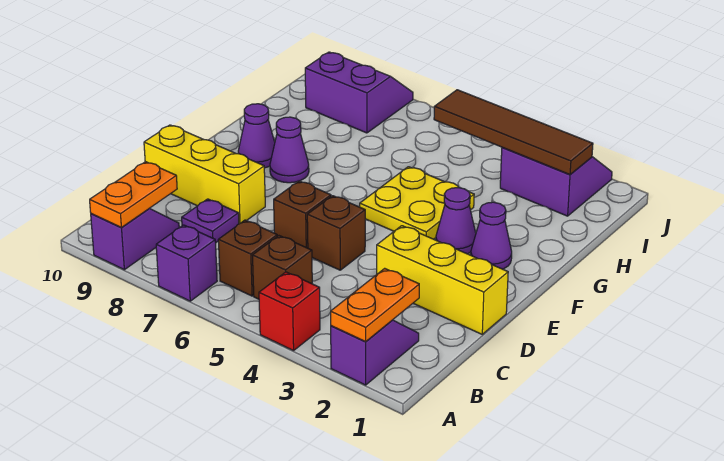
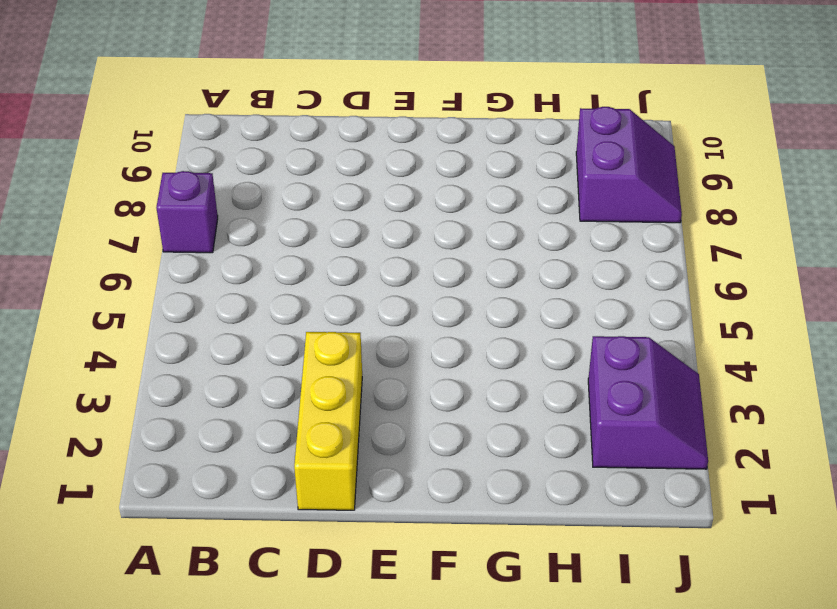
none -> purple slope A2:B2 level 1 top A
none -> red brick A4 level 1
none -> purple slope A9:B9 level 1 top A

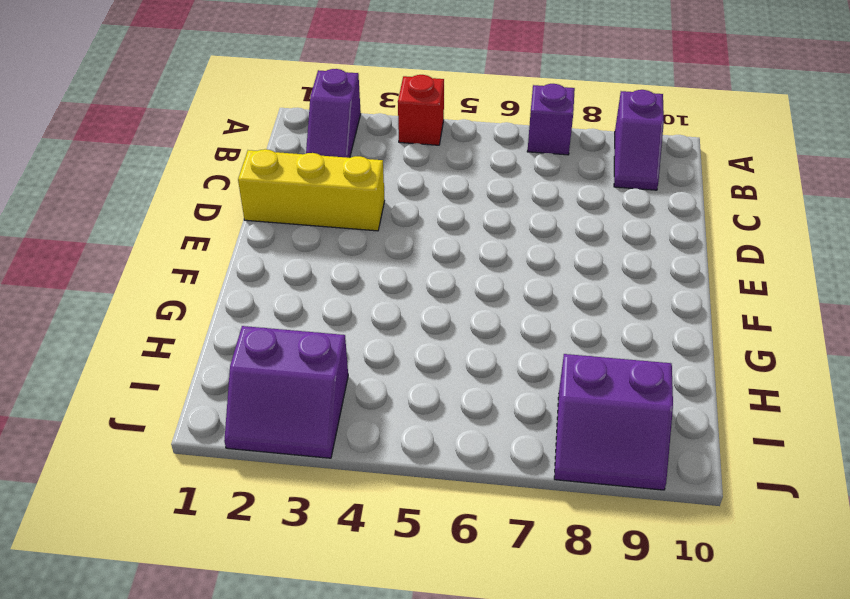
none -> brown brick B5 level 1
none -> brown brick B6 level 1
none -> purple plate C8 level 1

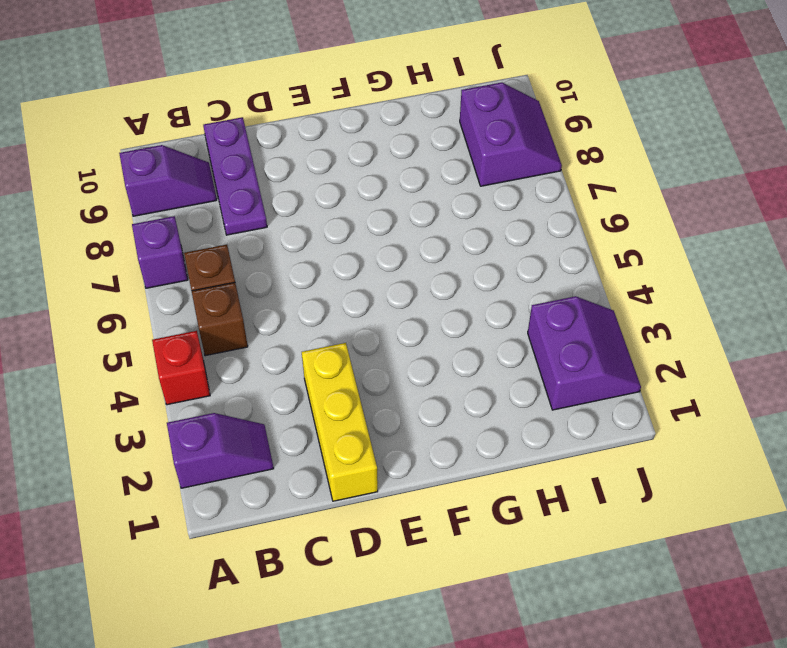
purple plate C8:C10 level 1 -> purple plate C8 level 1
none -> brown brick D5 level 1
none -> brown brick D6 level 1
none -> yellow brick D8:D10 level 1

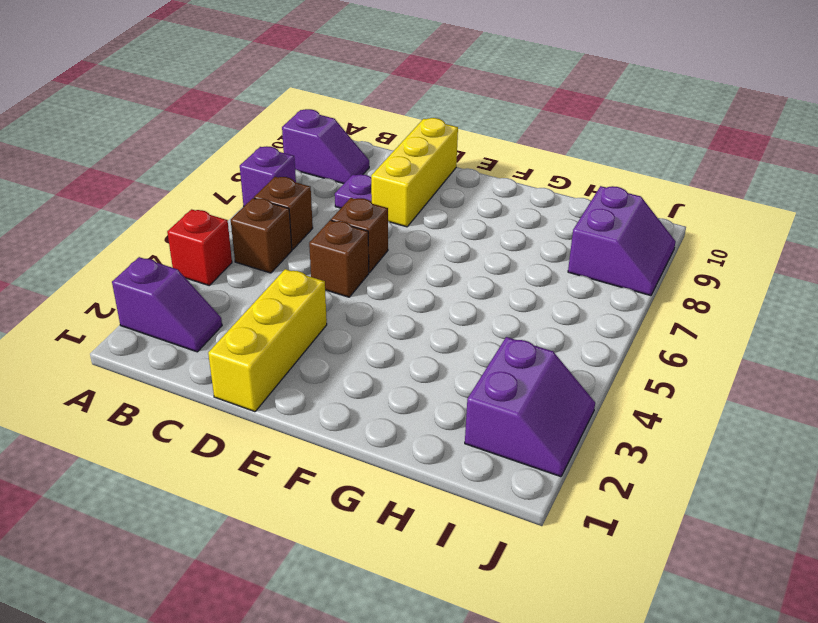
none -> purple cone F2 level 1
none -> purple cone F3 level 1
none -> yellow plate F4:G5 level 1

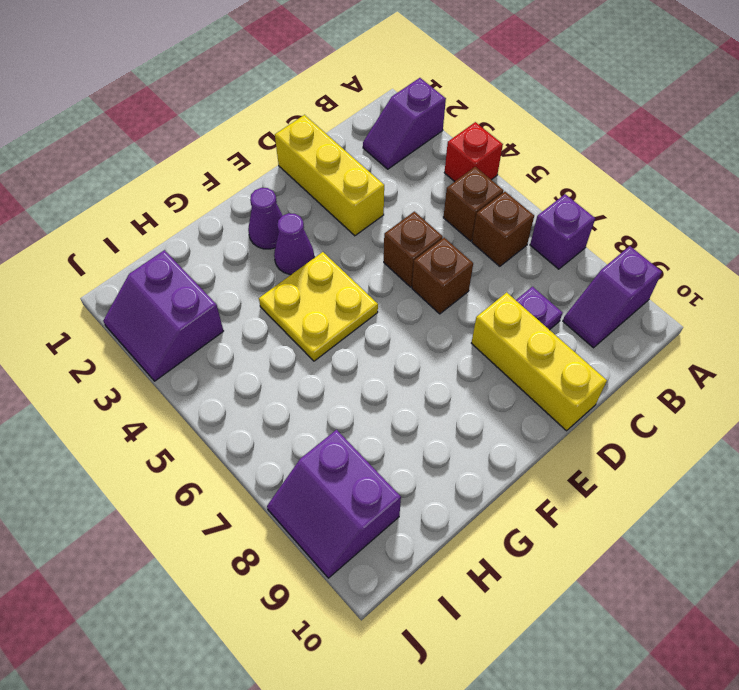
none -> purple cone F8 level 1
none -> purple cone F9 level 1
none -> orange plate A2:B2 level 2

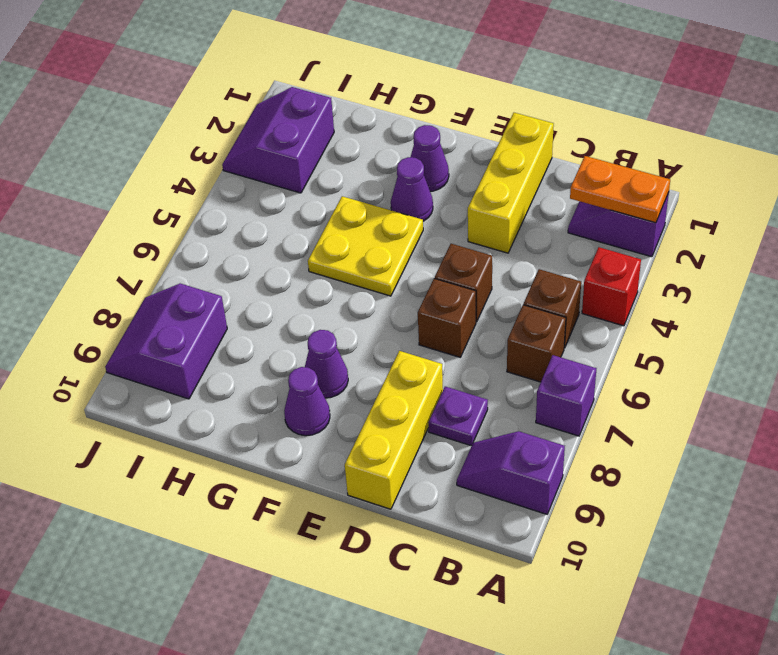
none -> orange plate A9:B9 level 2
none -> brown tile I2:I5 level 2

